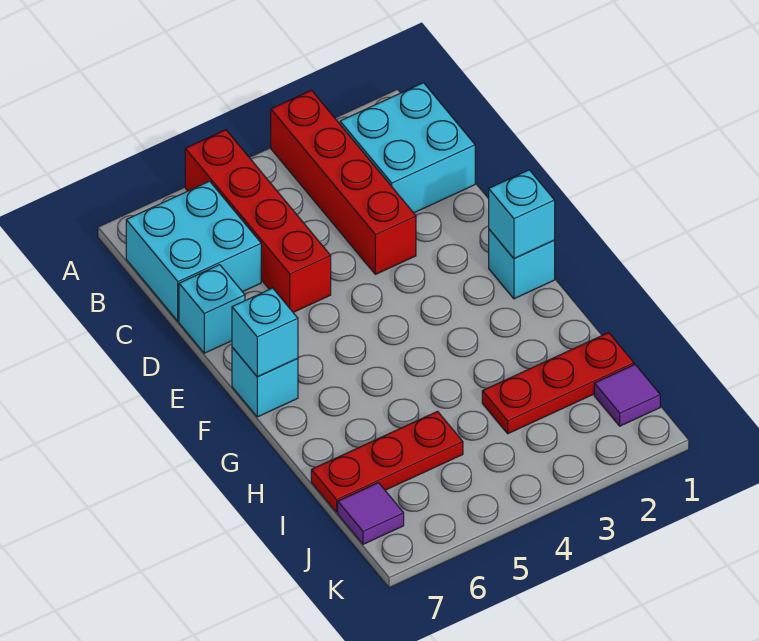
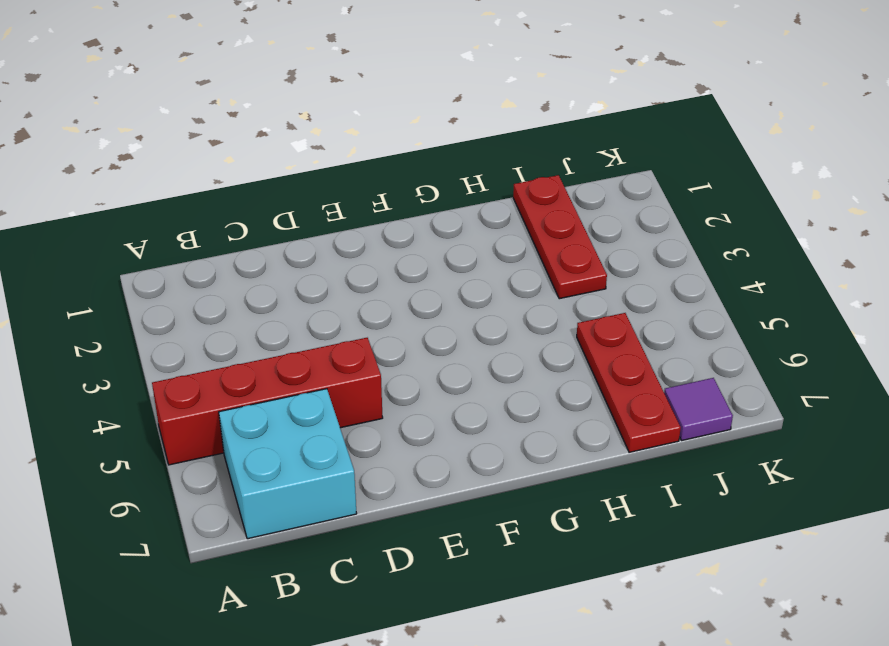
none -> red brick A3:D3 level 1
none -> cyan brick B1:C2 level 1
none -> cyan brick D7 level 1

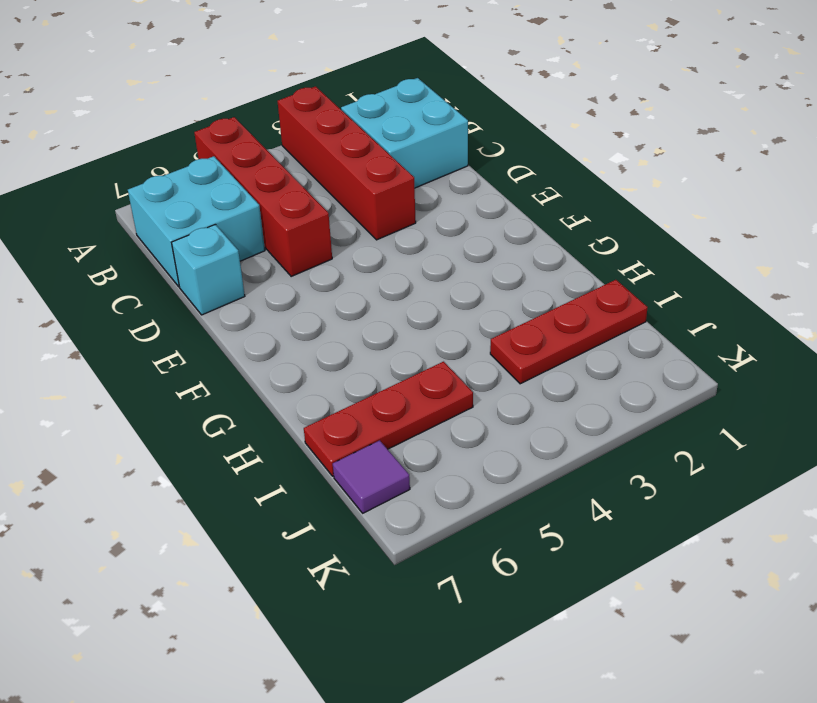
none -> cyan brick F1 level 1
none -> cyan brick F7 level 1
none -> purple tile J1 level 1

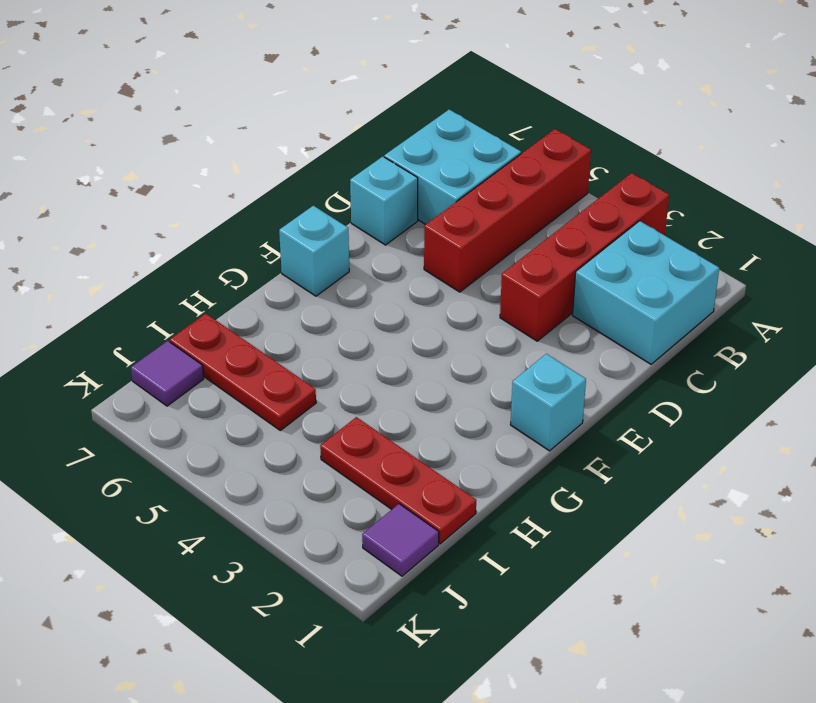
none -> cyan brick F1 level 2
none -> cyan brick F7 level 2

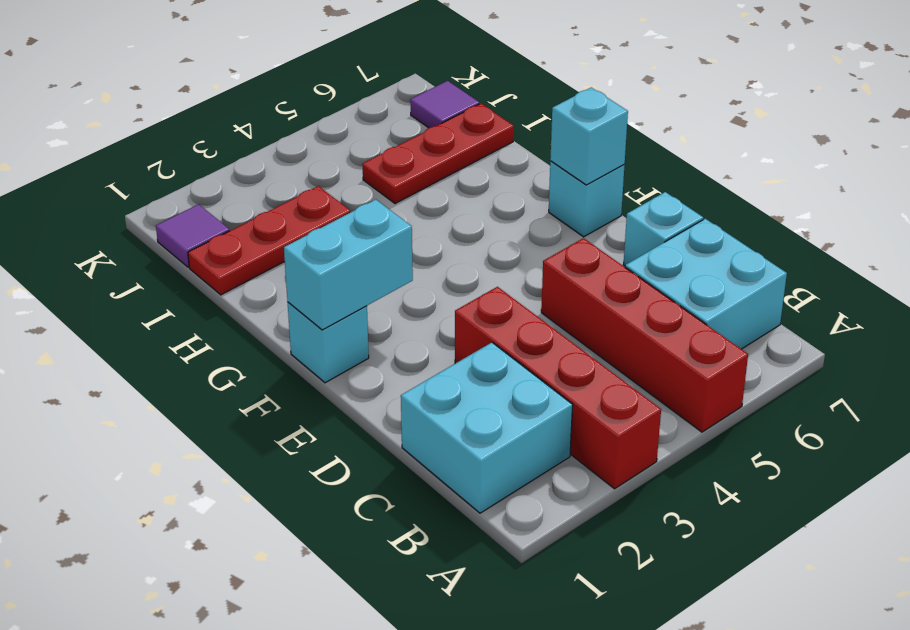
cyan brick F1:F2 level 2 -> cyan brick F1 level 2

